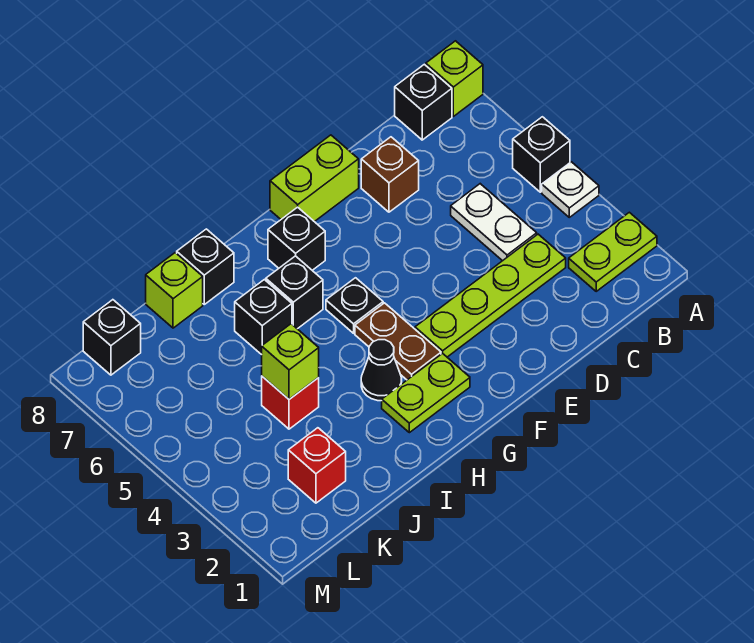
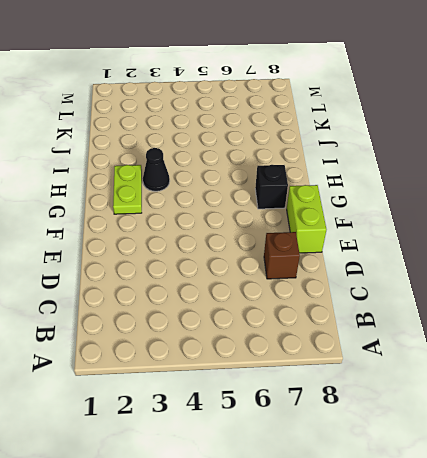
none -> lime plate A2:B2 level 1
none -> white plate A4 level 1
none -> black brick A5 level 1

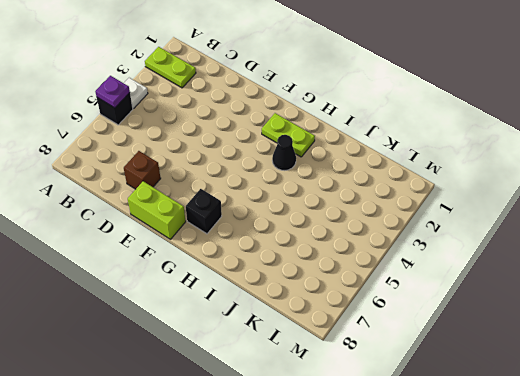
purple plate A5 level 2 -> none
none -> lime brick A8 level 1
none -> black brick B8 level 1
none -> lime plate C3:F3 level 1

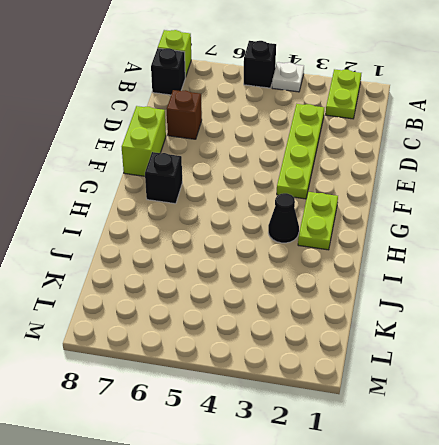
none -> white plate C4:C5 level 1
none -> brown plate G3:G4 level 1
none -> black plate G5 level 1

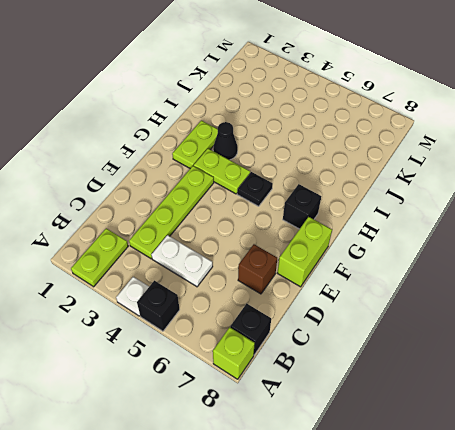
lime plate G3:G4 level 1 -> brown plate G3:G4 level 1
none -> black brick H6 level 1
none -> black brick I6 level 1
none -> black brick I8 level 1

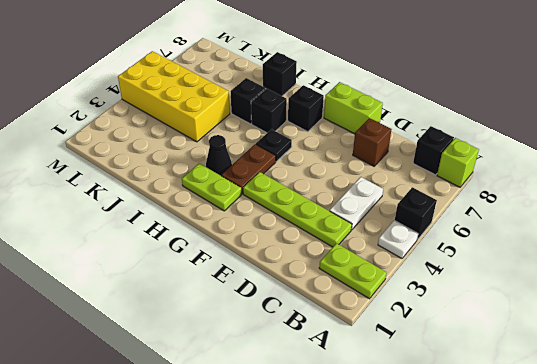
yellow brick J4:M5 level 1 -> red brick J4 level 1
none -> lime brick J8 level 1
none -> red brick K2 level 1
none -> black brick L8 level 1

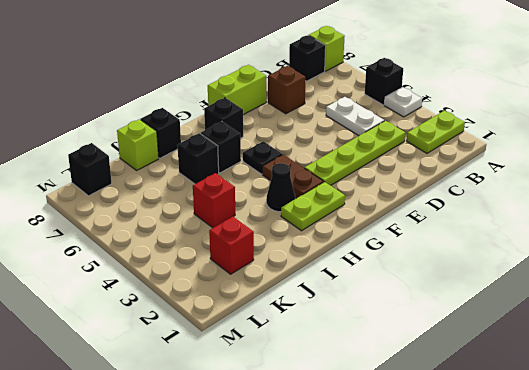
none -> lime brick J4 level 2

